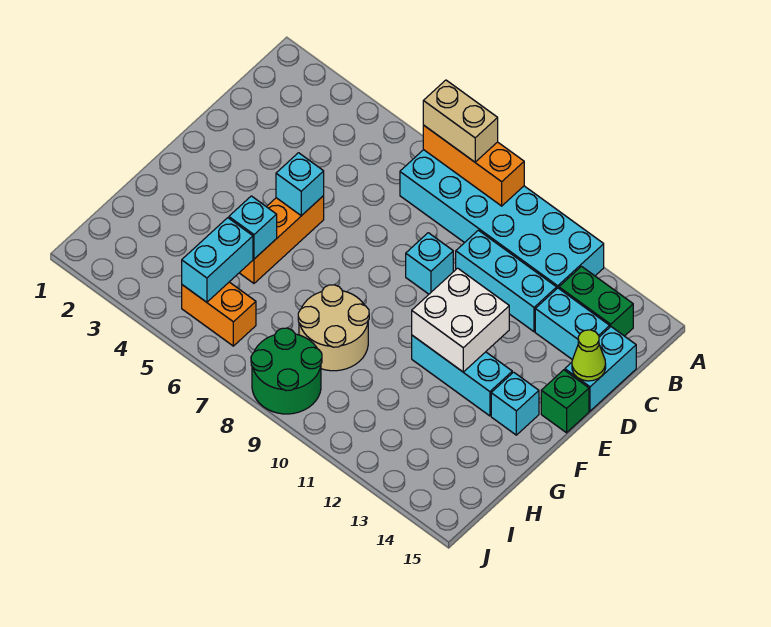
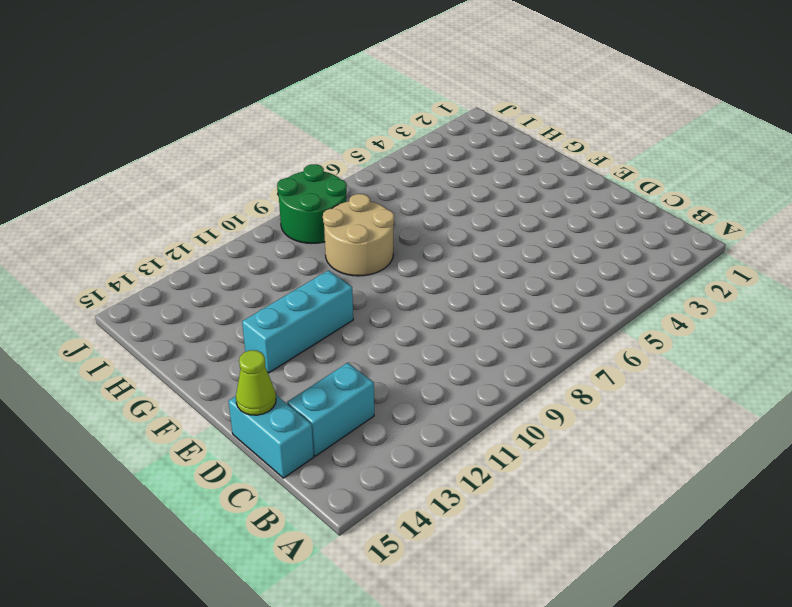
none -> cyan brick A7:B12 level 1
none -> green brick B13:B14 level 1
none -> cyan brick C10:C12 level 1

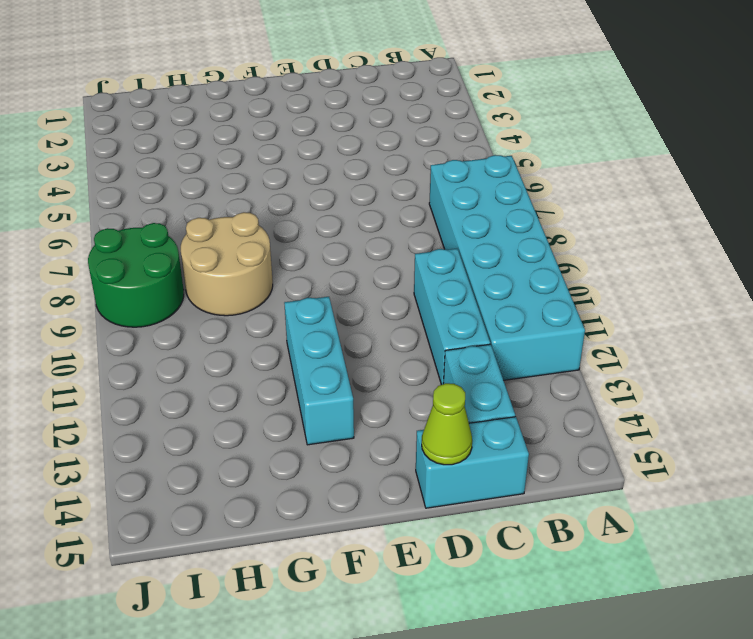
none -> green brick B13:B14 level 1
none -> cyan brick D9 level 1
none -> orange brick E5:G5 level 1

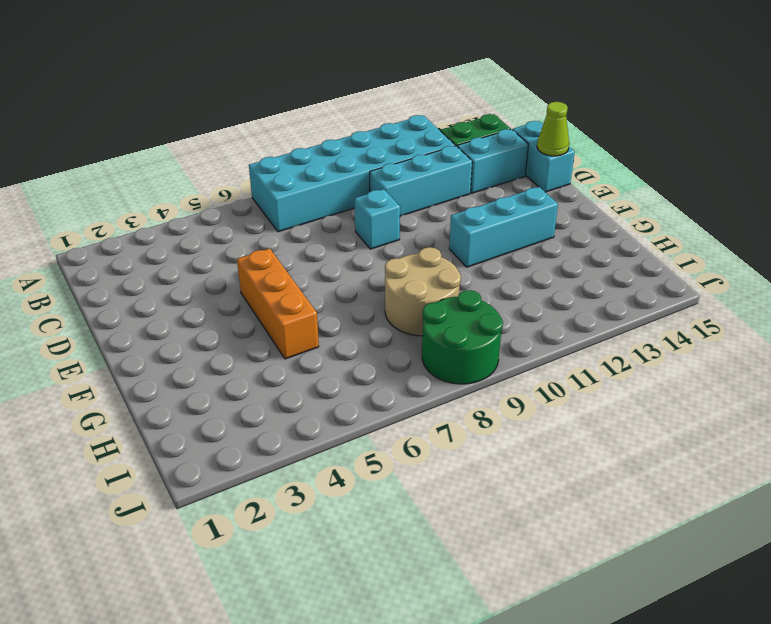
none -> green brick E15 level 1
none -> cyan brick F14 level 1
none -> orange brick I5:I6 level 1

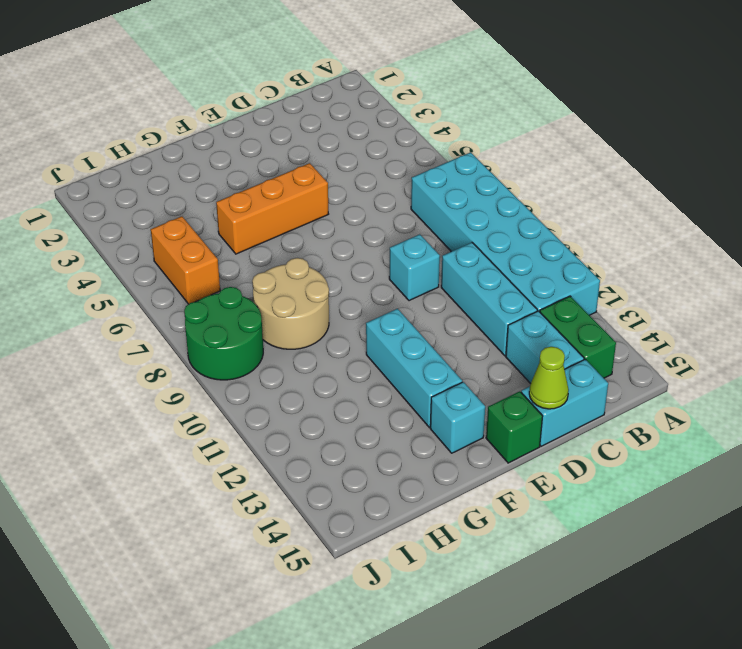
none -> orange brick A7:A9 level 2
none -> cyan brick E5 level 2
none -> white brick E11:F12 level 2

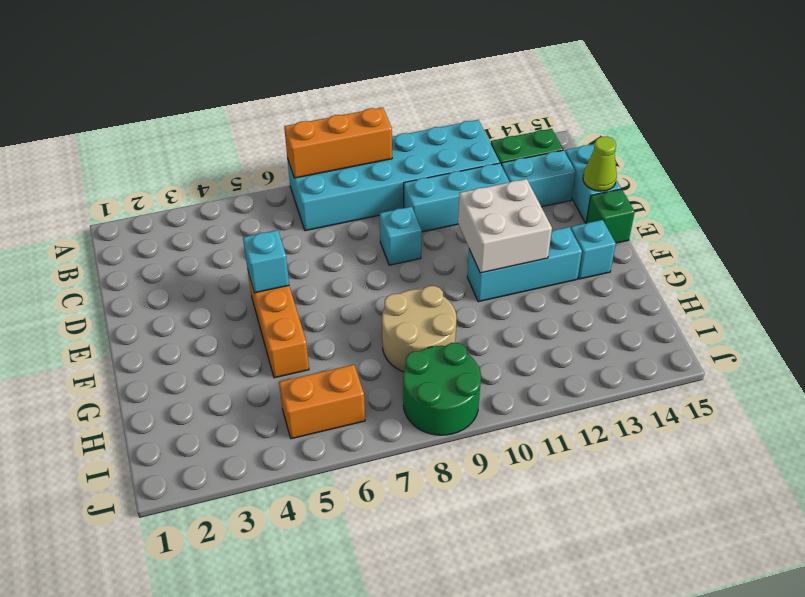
none -> cyan brick G5 level 2
none -> cyan brick H5:I5 level 2
none -> tan brick A7:A8 level 3

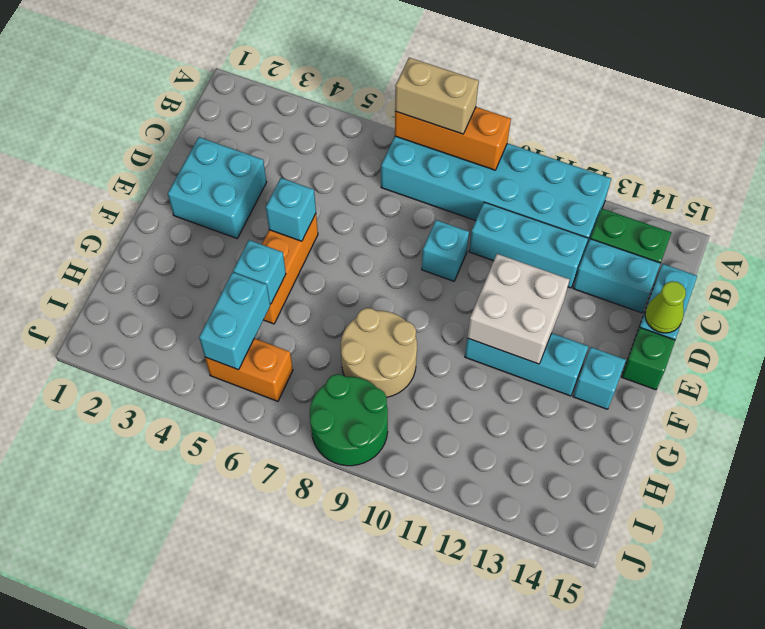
cyan brick D2:E3 level 1 -> none

